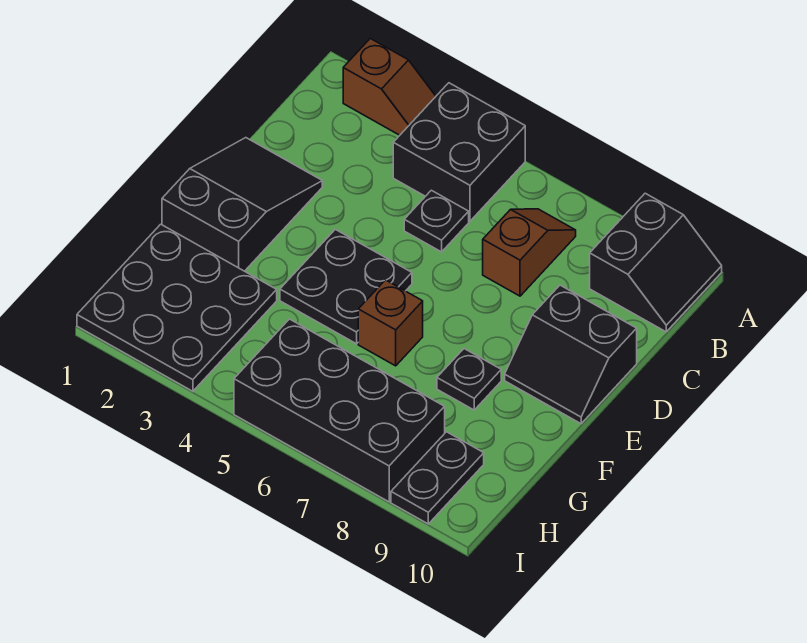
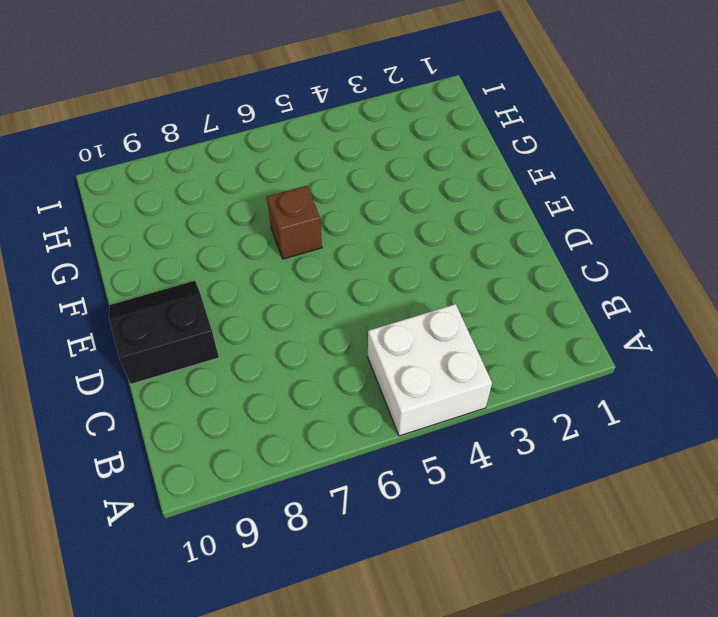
white brick A4:B5 level 1 -> black brick A4:B5 level 1
none -> brown slope A2:A3 level 1 top 2
none -> black slope A9:B10 level 1 top 9
none -> brown slope B7:C7 level 1 top C

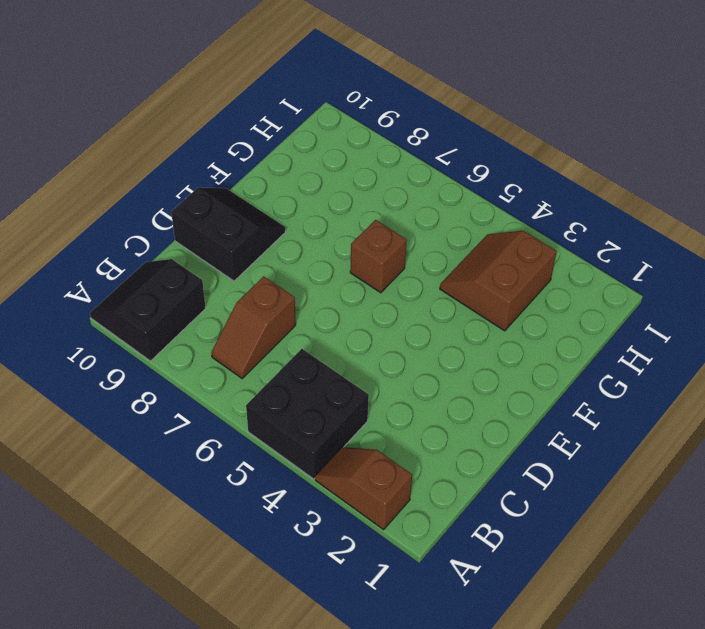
brown slope G3:H4 level 1 top 3 -> black plate G1:I3 level 1
none -> black plate C5 level 1
none -> black slope D1:F2 level 1 top F
none -> black plate E4:F5 level 1

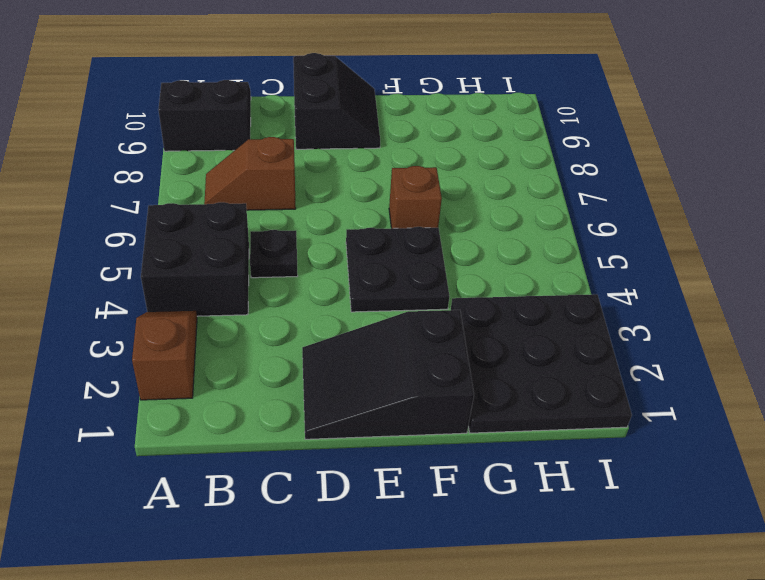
none -> black plate F8 level 1
none -> black brick H5:I8 level 1
none -> black plate H9:I9 level 1

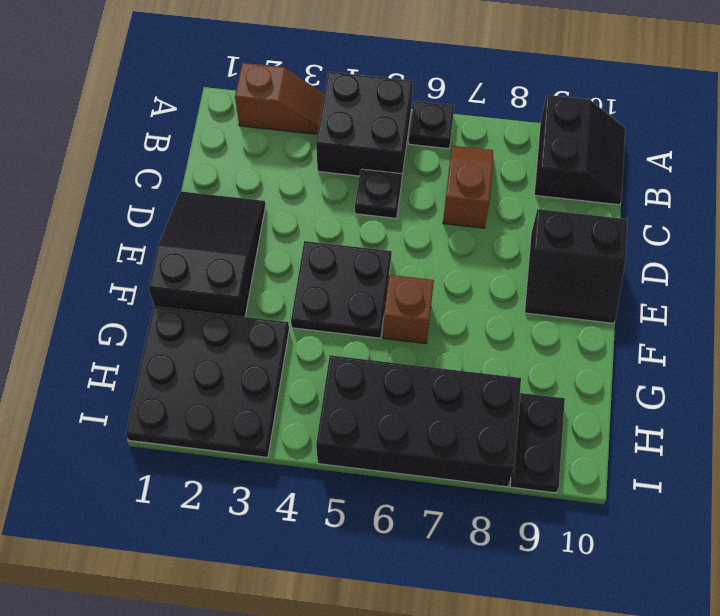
black plate A6 level 1 -> black plate F8 level 1

